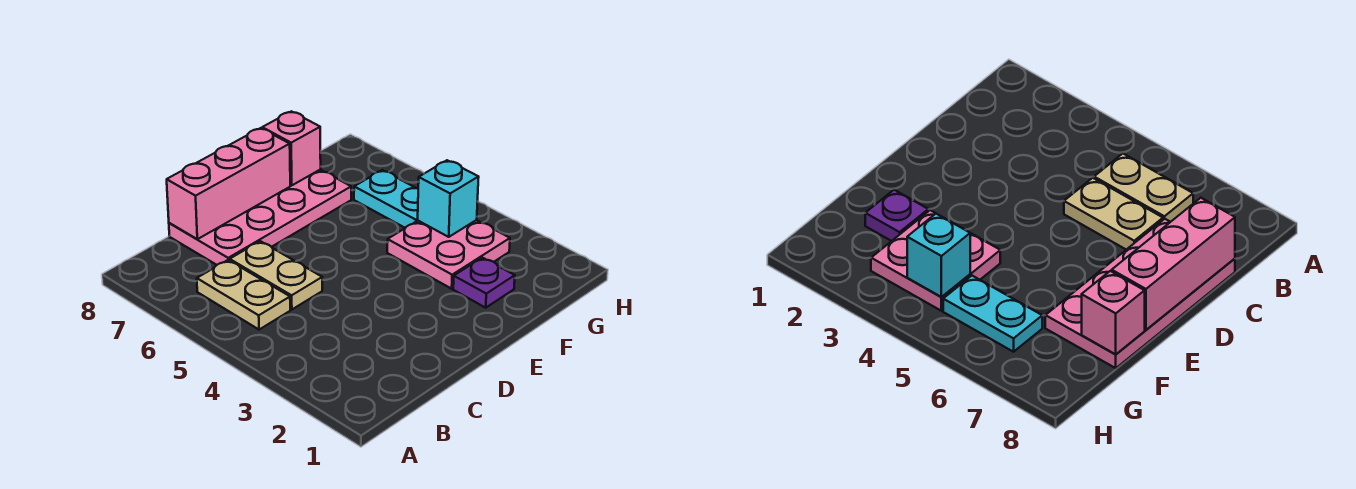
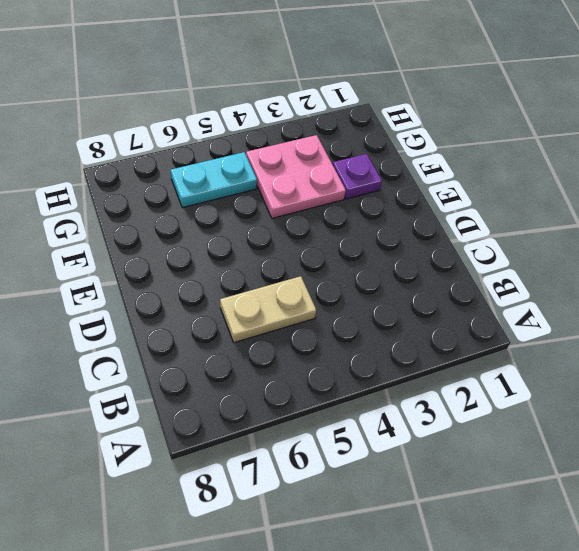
none -> tan plate B5:B6 level 1
none -> pink plate C7:F8 level 1

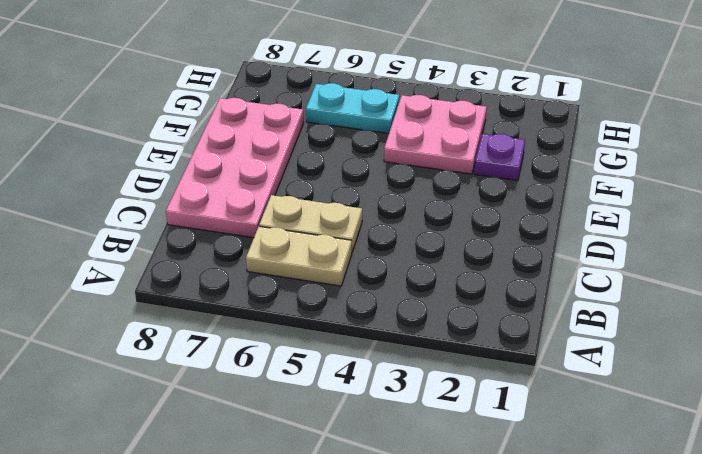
none -> pink brick C8:E8 level 2
none -> pink brick F8 level 2

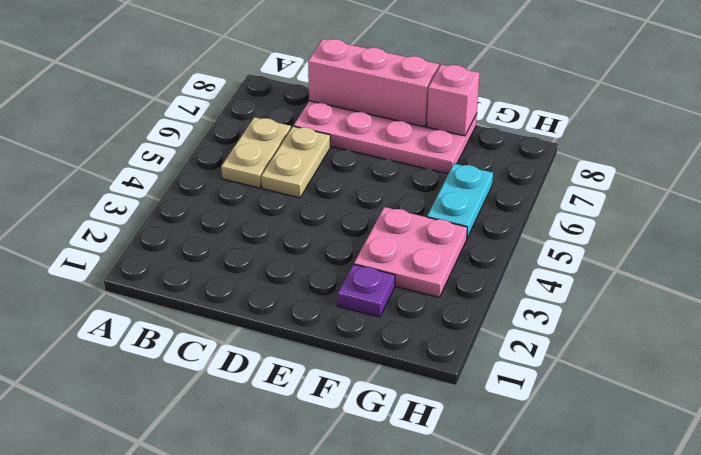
none -> cyan brick G4 level 2

